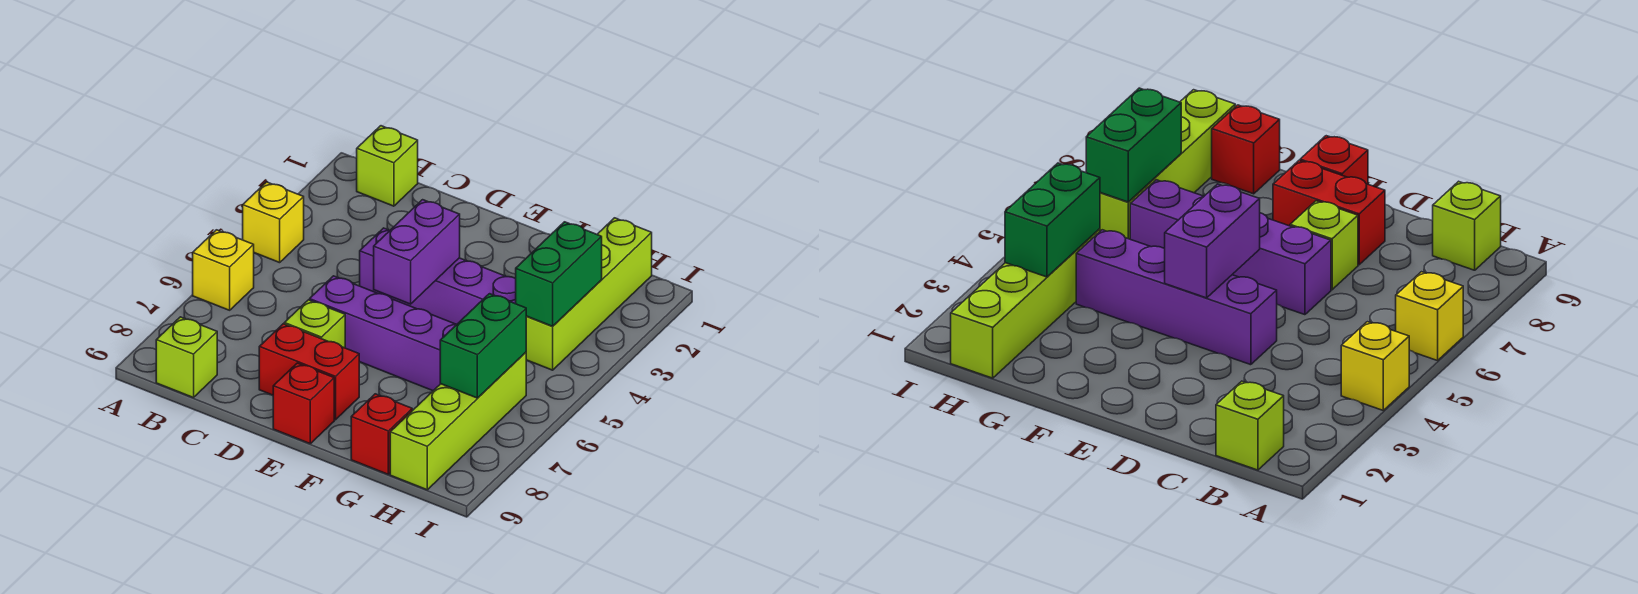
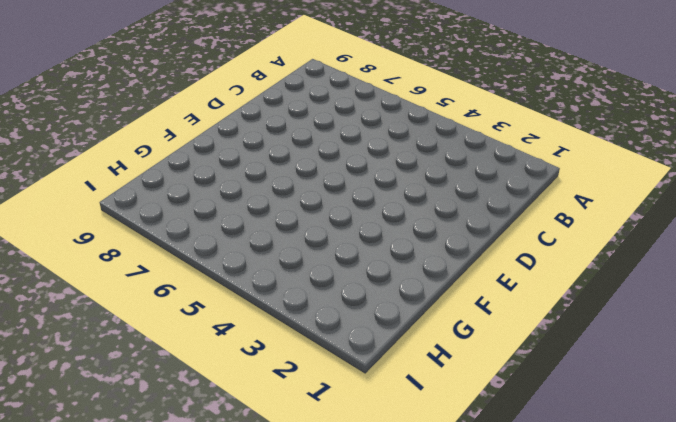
none -> yellow brick A4 level 1
none -> yellow brick A6 level 1
none -> lime brick B1 level 1

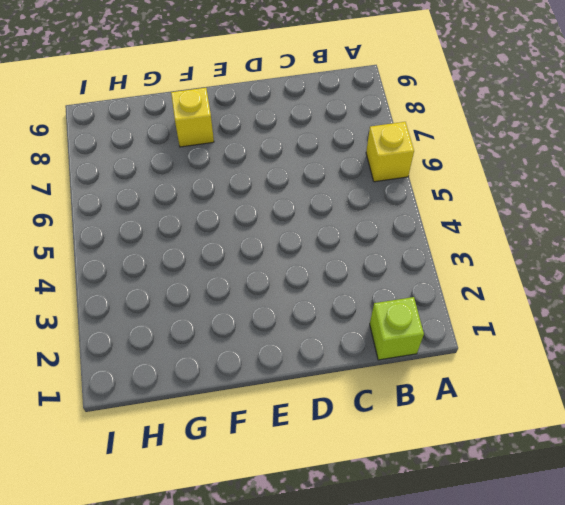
yellow brick F8 level 1 -> yellow brick A4 level 1
none -> lime brick B9 level 1
none -> purple brick D4:G4 level 1
none -> purple brick D6:G6 level 1

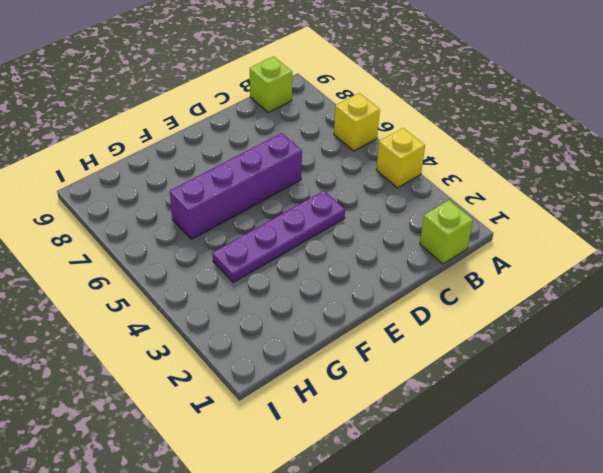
purple plate D4:G4 level 1 -> purple brick D4:G4 level 1
none -> lime brick D7 level 1
none -> red brick D8:E8 level 1
none -> red brick E9 level 1

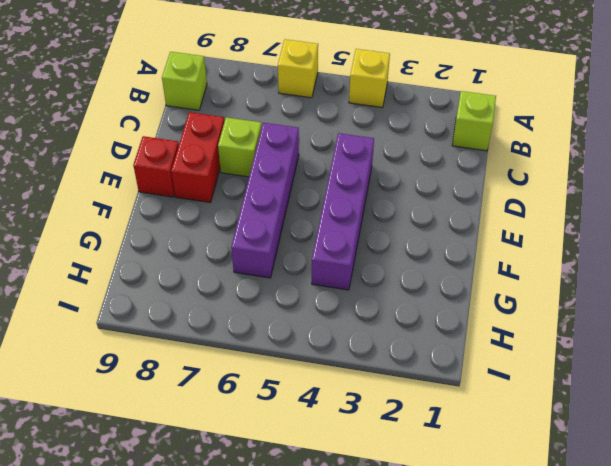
none -> red brick G9 level 1
none -> lime brick H1:H4 level 1
none -> lime brick H6:H9 level 1

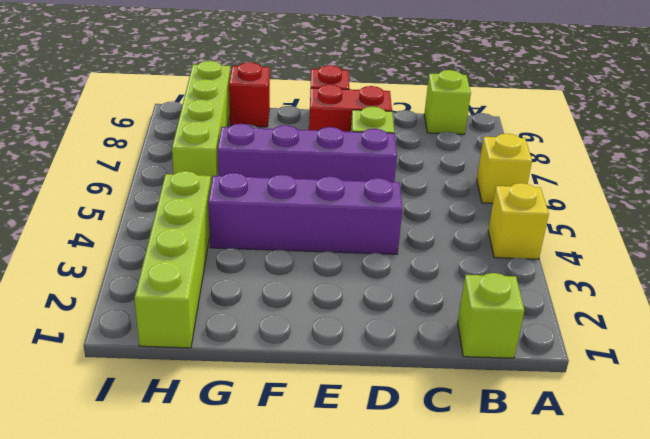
none -> purple brick E4:E5 level 2
none -> green brick H3:H4 level 2
none -> green brick H6:H7 level 2

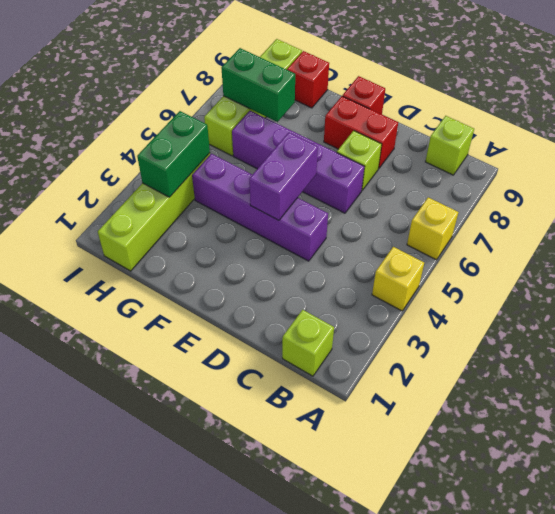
green brick G7:H7 level 2 -> green brick H6:H7 level 2

